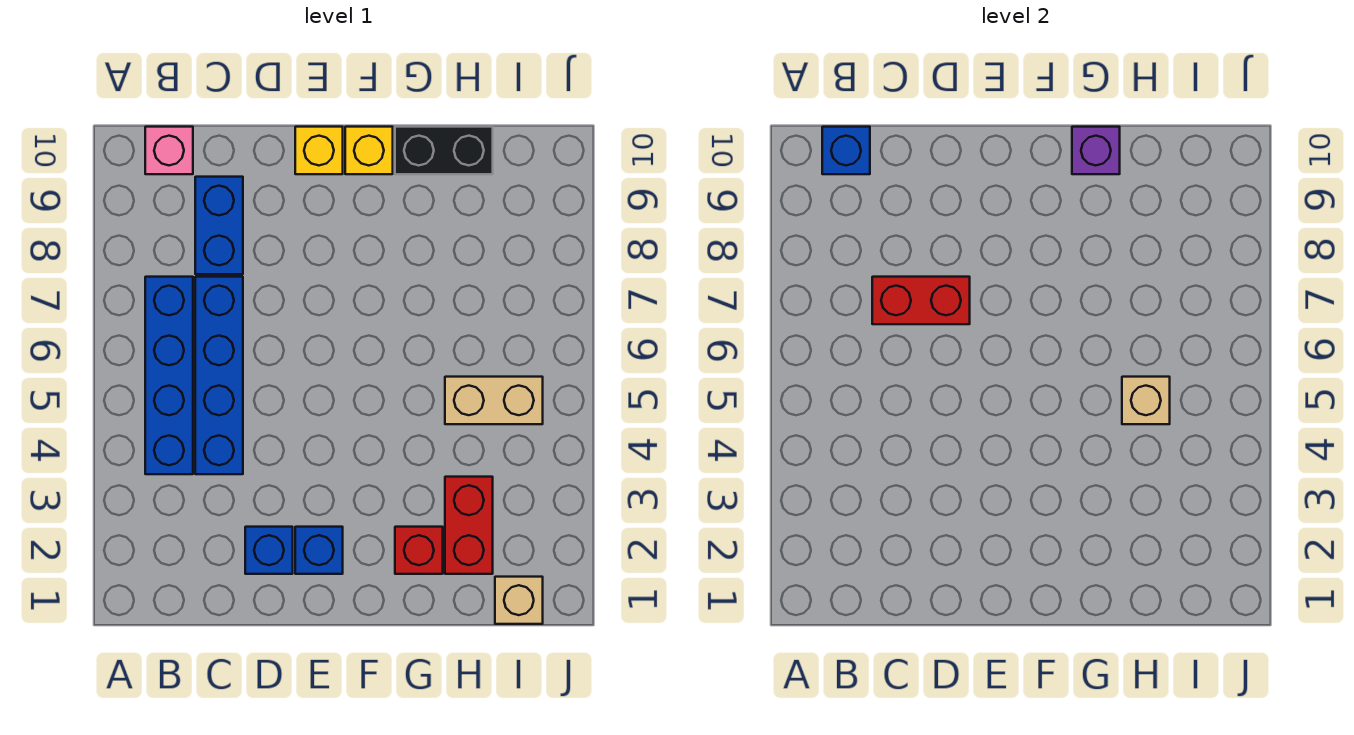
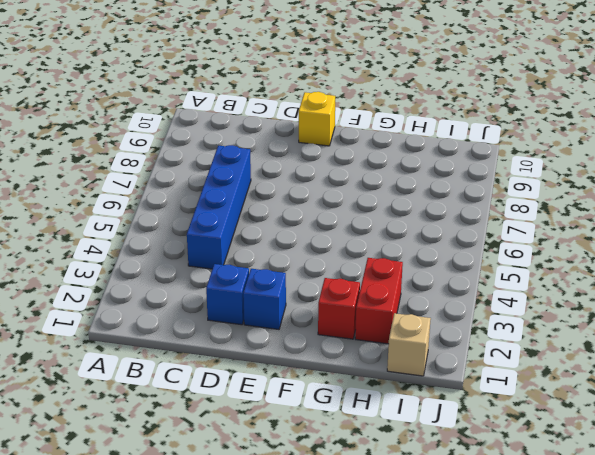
none -> blue brick B4:B7 level 1
none -> pink brick B10 level 1
none -> blue brick C8:C9 level 1

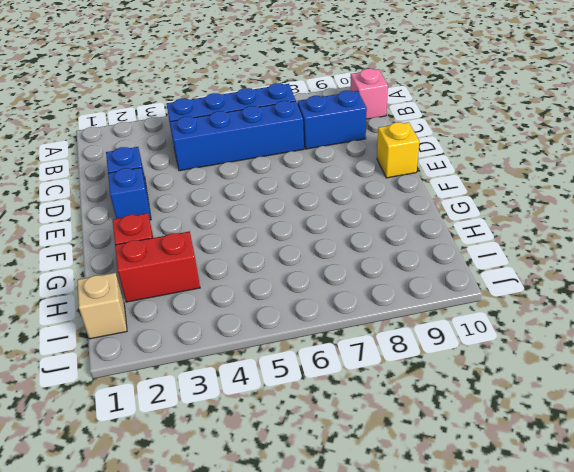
none -> yellow brick F10 level 1
none -> black brick G10:H10 level 1
none -> tan brick H5:I5 level 1

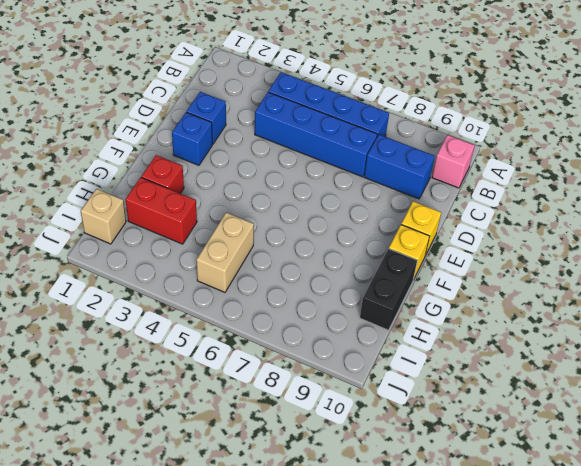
none -> blue brick B10 level 2
none -> red brick C7:D7 level 2
none -> purple brick G10 level 2

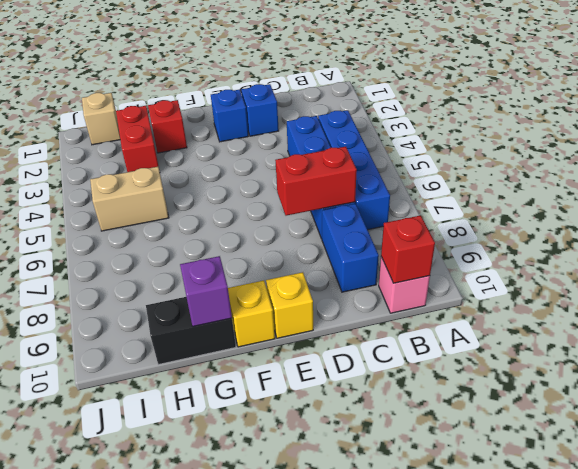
red brick B10 level 2 -> blue brick B10 level 2
none -> tan brick H5 level 2

